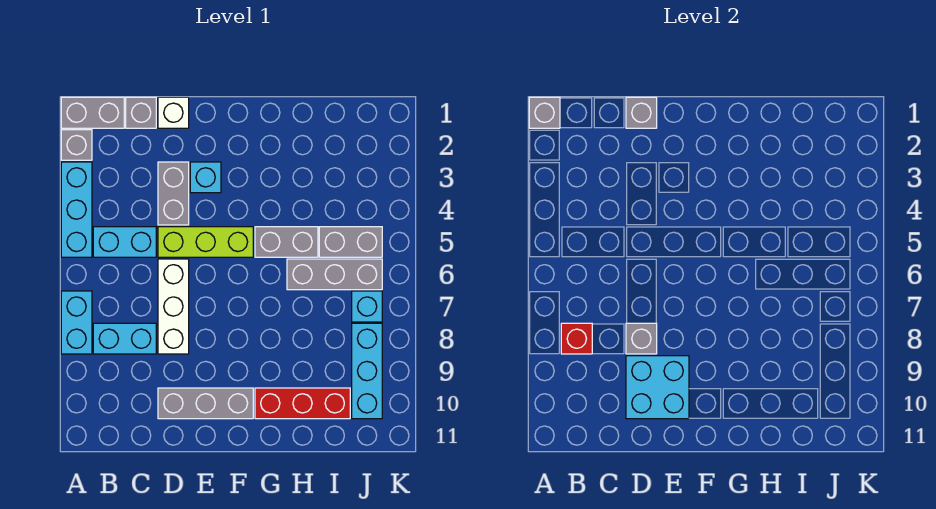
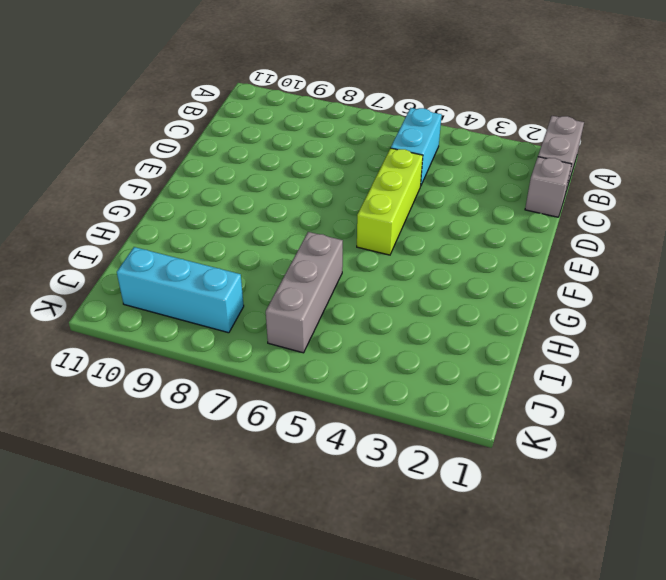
none -> grey brick A2 level 1
none -> cyan brick A3:A5 level 1
none -> cyan brick A7:A8 level 1

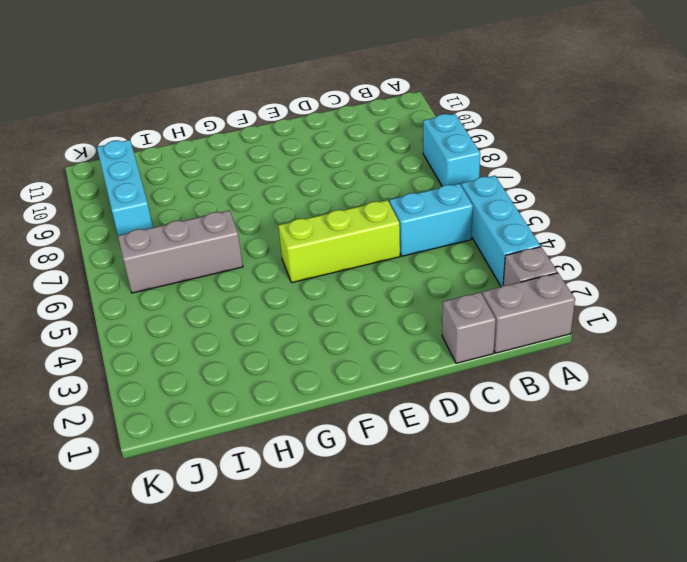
none -> cyan brick B8:C8 level 1
none -> white brick D1 level 1
none -> grey brick D3:D4 level 1

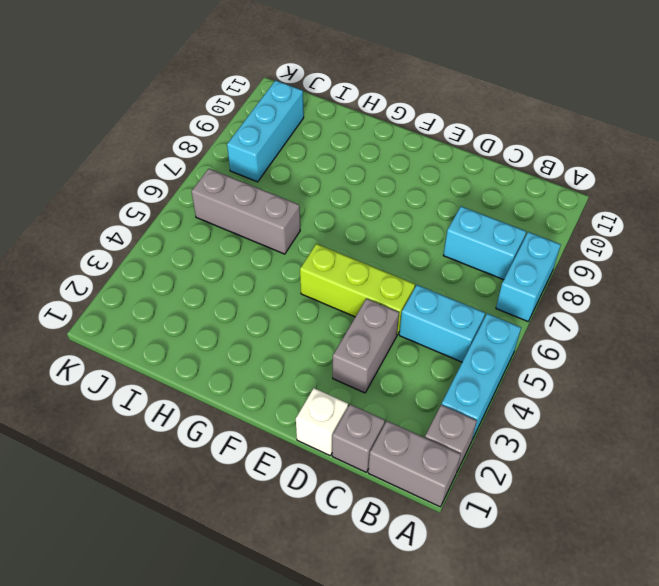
none -> white brick D6:D8 level 1
none -> grey brick D10:F10 level 1
none -> cyan brick E3 level 1

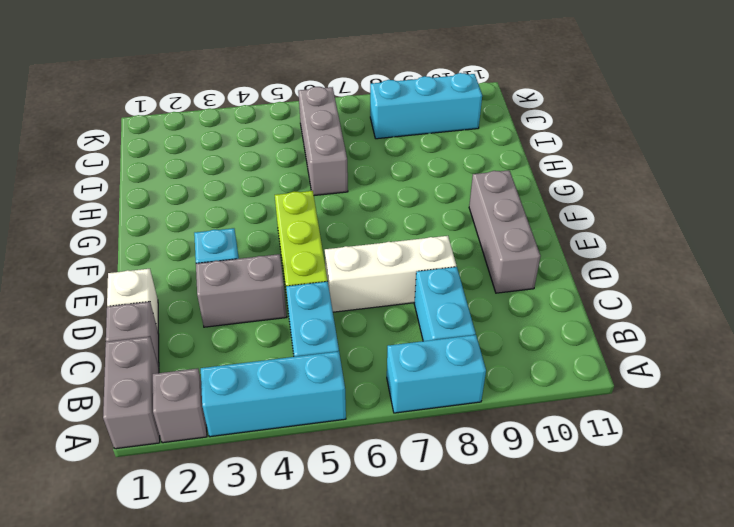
none -> grey brick G5:H5 level 1
none -> red brick G10:I10 level 1
none -> grey brick I5:J5 level 1

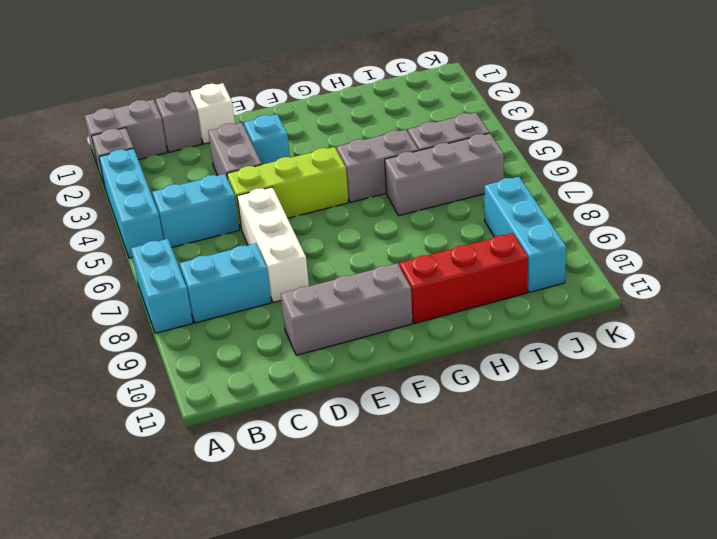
none -> cyan brick J7 level 1
none -> grey brick A1 level 2
none -> red brick B8 level 2

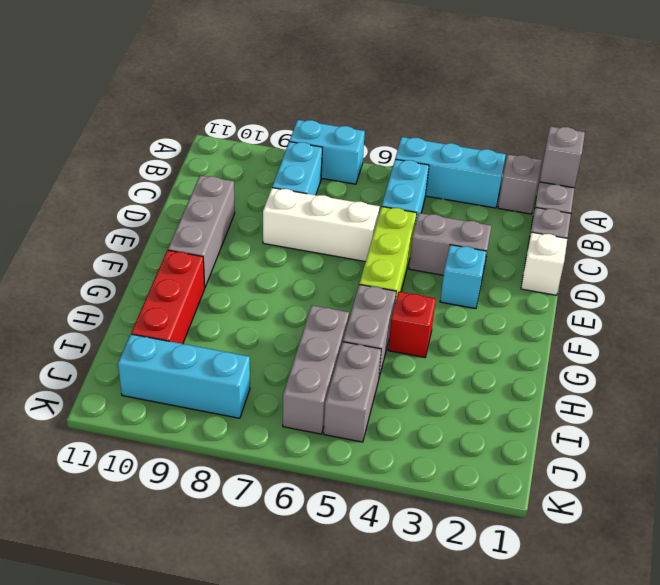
red brick G4 level 1 -> red brick B8 level 2
none -> cyan brick J7 level 1
none -> grey brick D1 level 2
none -> grey brick D8 level 2

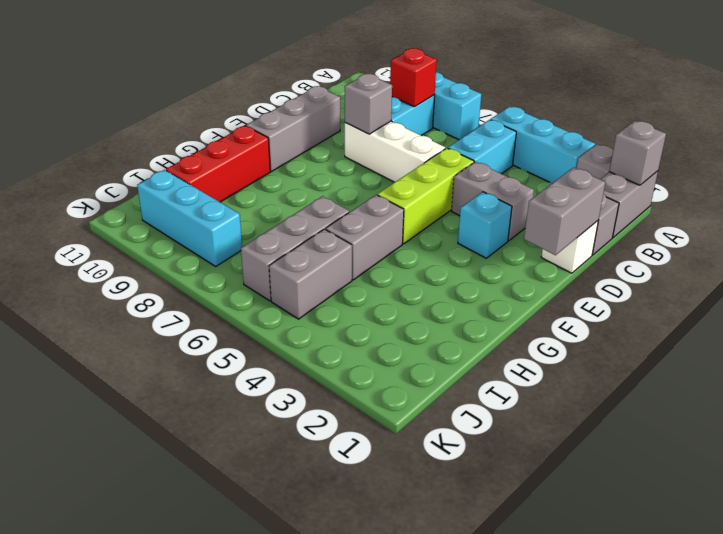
grey brick D1:E1 level 2 -> grey brick D1 level 2
none -> cyan brick J7 level 1
none -> cyan brick D9:E10 level 2

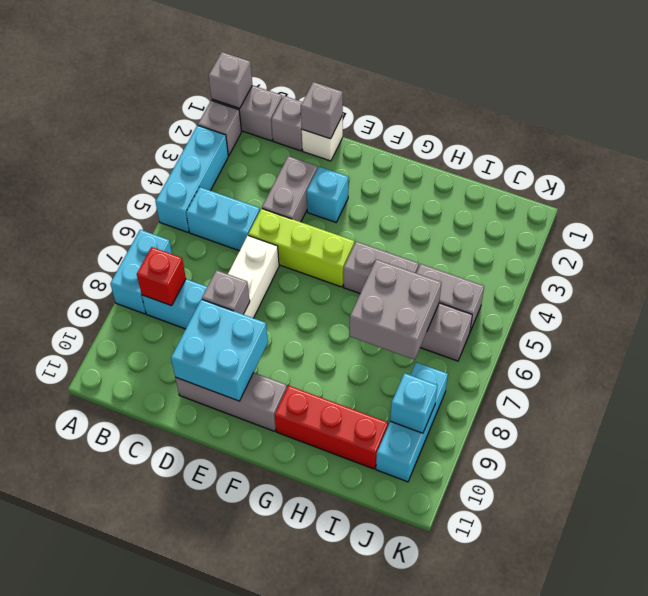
grey brick H6:I7 level 2 -> none
cyan brick J9 level 2 -> cyan brick J7 level 1

